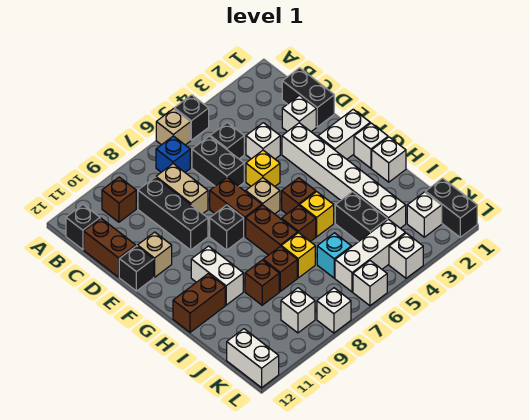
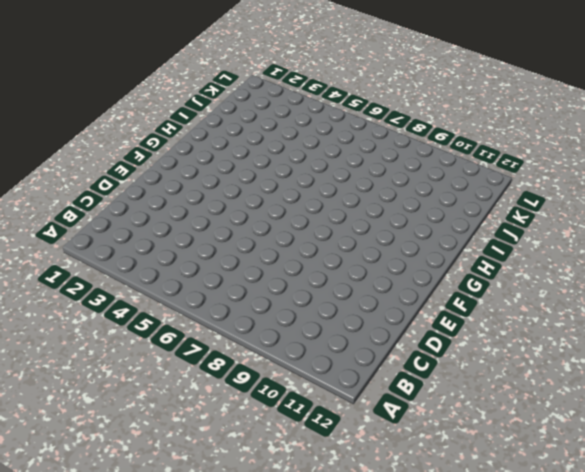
none -> black brick A5 level 1
none -> tan brick A6 level 1
none -> blue brick B7 level 1
none -> brown brick B10 level 1

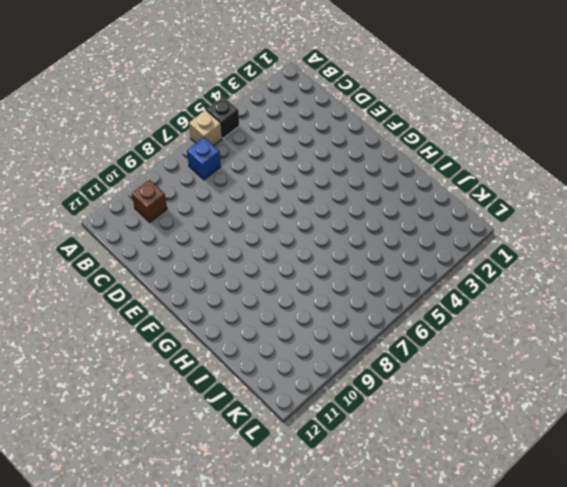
none -> black brick B12 level 1
none -> black brick C1:D1 level 1
none -> black brick C5 level 1
none -> black brick C6:D6 level 1

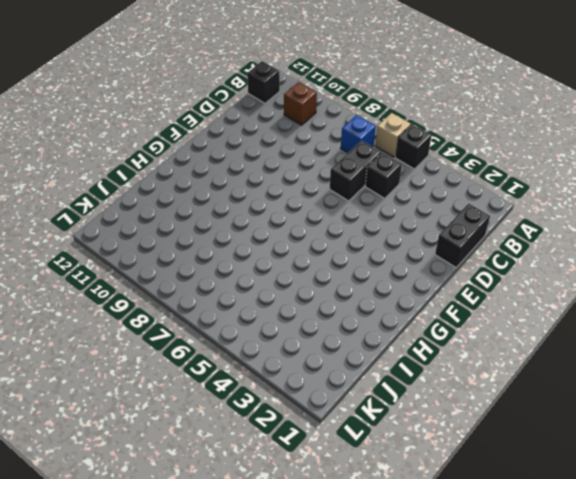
none -> tan brick C8:D8 level 1
none -> black brick C9:E9 level 1
none -> brown brick C12:D12 level 1
none -> white brick D2 level 1

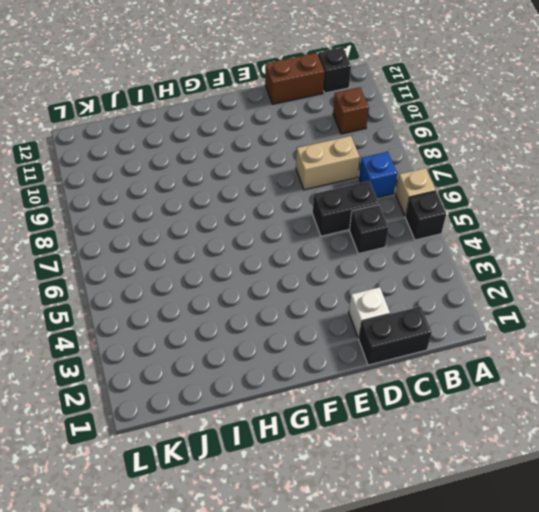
none -> black brick C9:E9 level 1
none -> white brick D4 level 1
none -> white brick E3:J3 level 1
none -> yellow brick E5 level 1

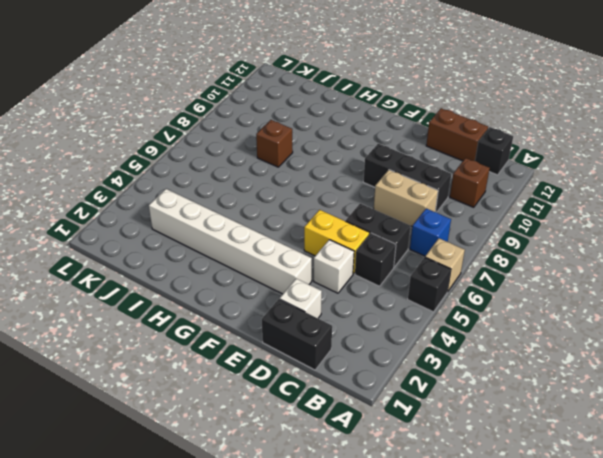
yellow brick D5:E5 level 1 -> yellow brick E5 level 1
none -> brown brick E7:F7 level 1
none -> tan brick E11 level 1
none -> black brick E12 level 1
none -> white brick F1:F2 level 1

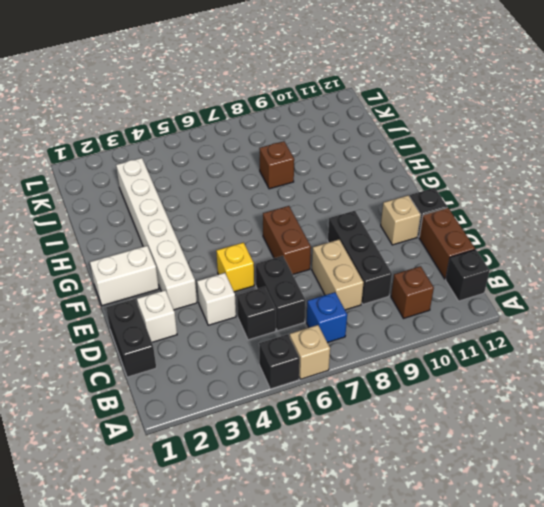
none -> tan brick F6 level 1
none -> black brick F8 level 1
none -> white brick G1 level 1
none -> brown brick G5 level 1

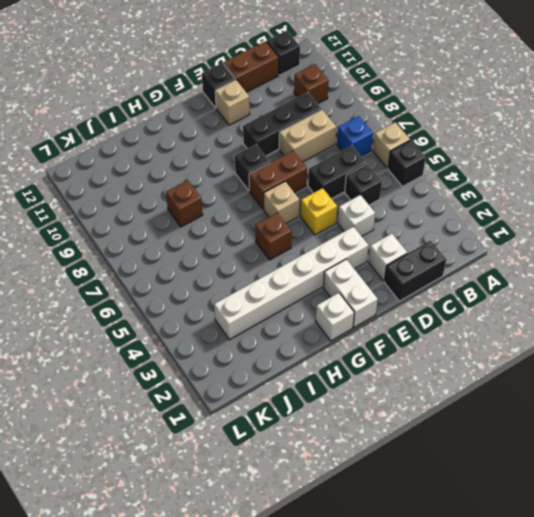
none -> brown brick G7:H7 level 1
none -> white brick G10:H10 level 1
none -> white brick H1 level 1
none -> yellow brick H5 level 1

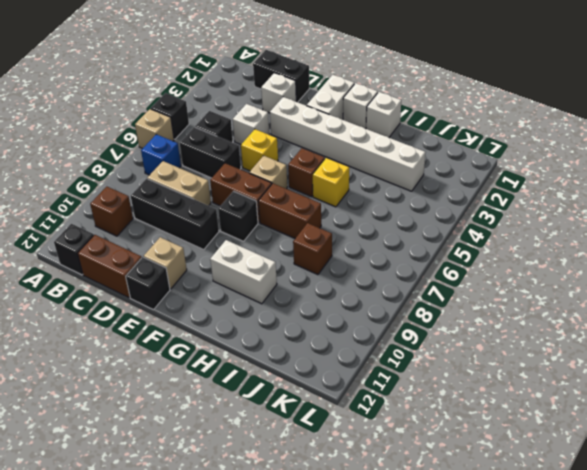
none -> brown brick H6 level 1
none -> brown brick H11:H12 level 1
none -> black brick I4:J4 level 1
none -> yellow brick I7 level 1

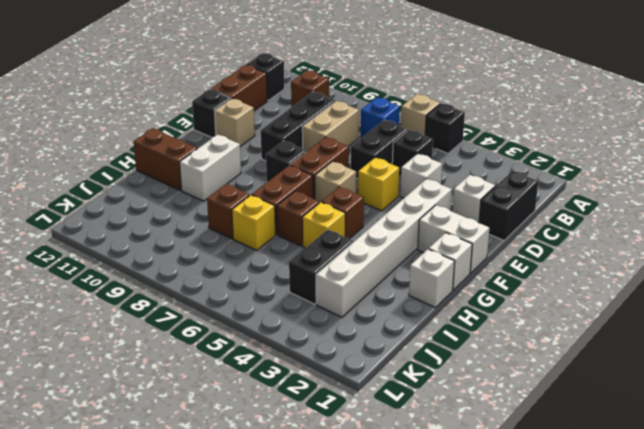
none -> brown brick I9 level 1
none -> cyan brick J6 level 1
none -> black brick K1:L1 level 1
none -> white brick K2 level 1

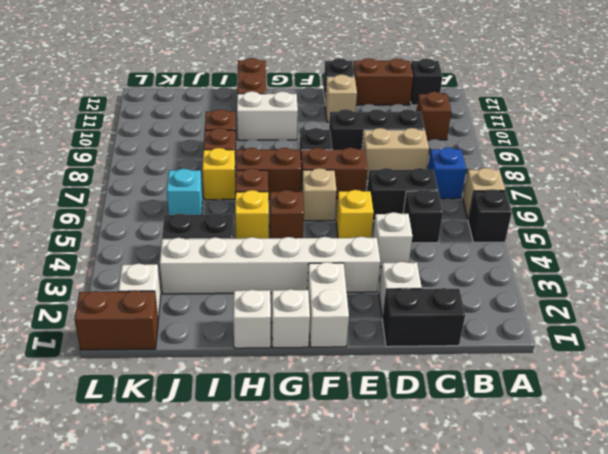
brown brick K1:L1 level 1 -> black brick K1:L1 level 1
none -> white brick K4:K6 level 1
none -> white brick K9 level 1
none -> white brick K12:L12 level 1
none -> white brick L4 level 1

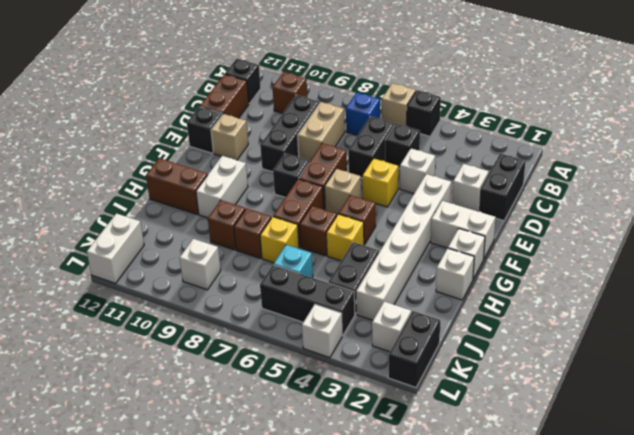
black brick K4:K6 level 1 -> white brick K4:K6 level 1
none -> white brick L6 level 1
none -> white brick L8 level 1

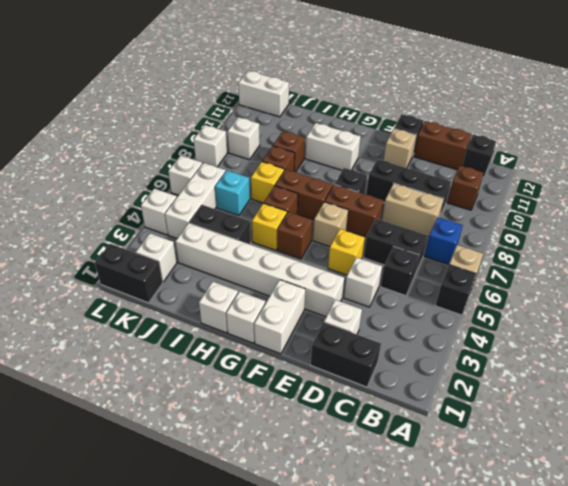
none -> brown brick H11:H12 level 1

